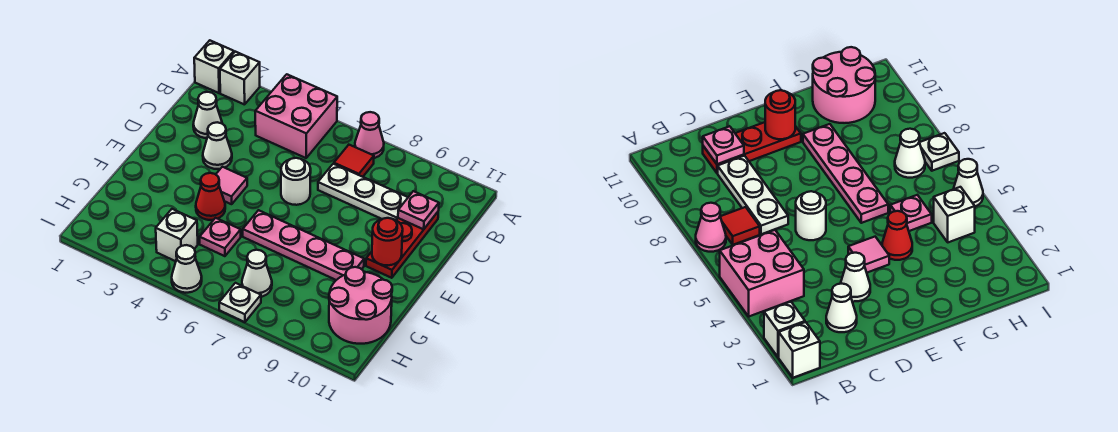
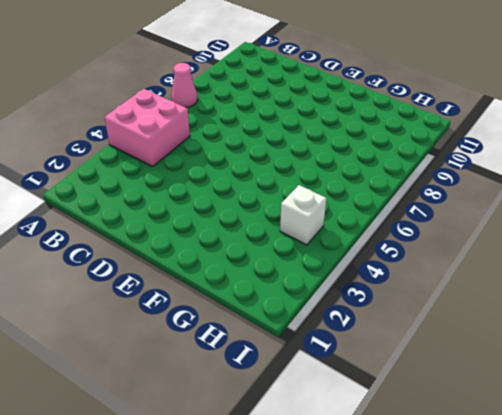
none -> white brick A1 level 1
none -> white brick A2 level 1
none -> red tile B7 level 1

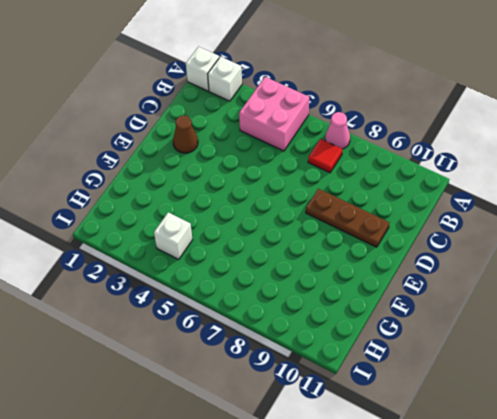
brown cone D2 level 1 -> none
brown plate D8:D10 level 1 -> red plate C10:E10 level 1
none -> white cone C2 level 1
none -> white plate C7:C9 level 1
none -> white cone D3 level 1

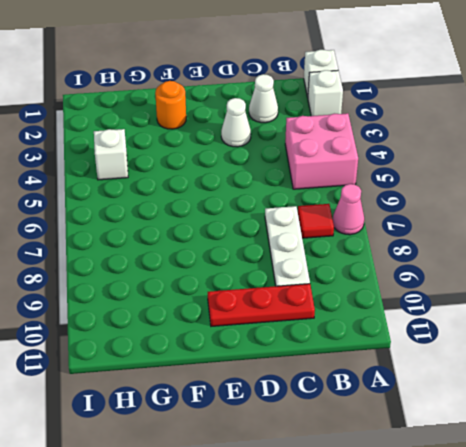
orange round brick F2 level 1 -> none
none -> white round brick D6 level 1
none -> pink tile E4 level 1
none -> red cone F4 level 1

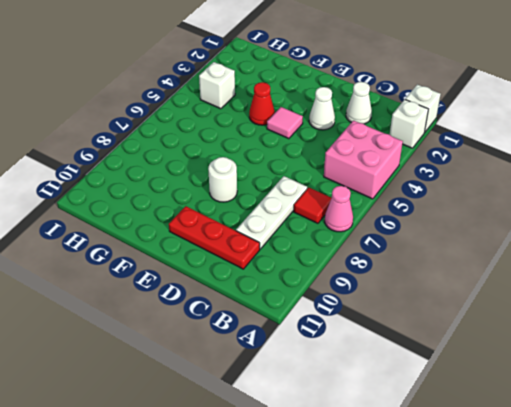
white round brick E8 level 1 -> white round brick D6 level 1
none -> pink plate F6:F9 level 1
none -> pink plate G5 level 1
none -> pink round brick G10:H11 level 1

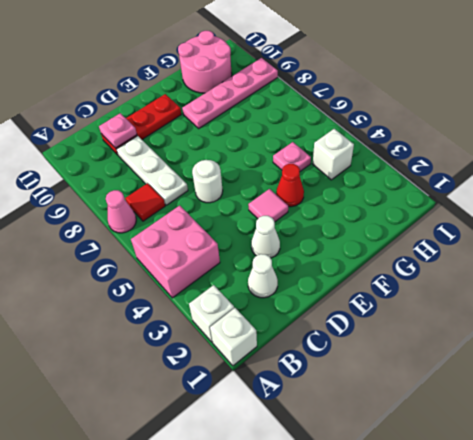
pink plate F9:I9 level 1 -> pink plate F6:F9 level 1
none -> white cone H7 level 1
none -> white cone I5 level 1
none -> white plate I7 level 1

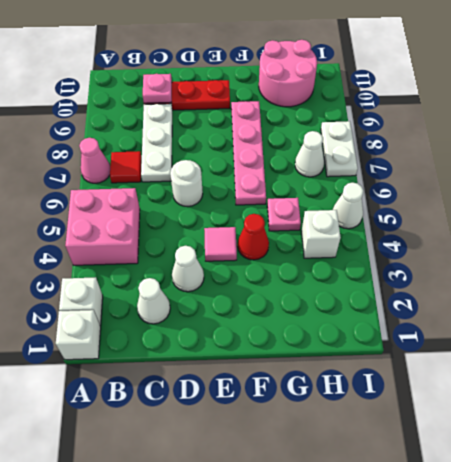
white plate I7:I8 level 1 -> white plate I7 level 1
none -> red round brick E10 level 2

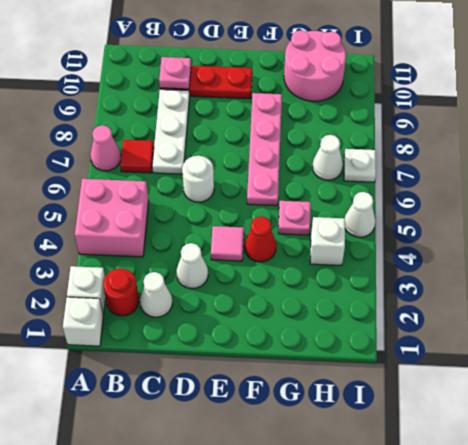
red round brick B2 level 1 -> red round brick E10 level 2

